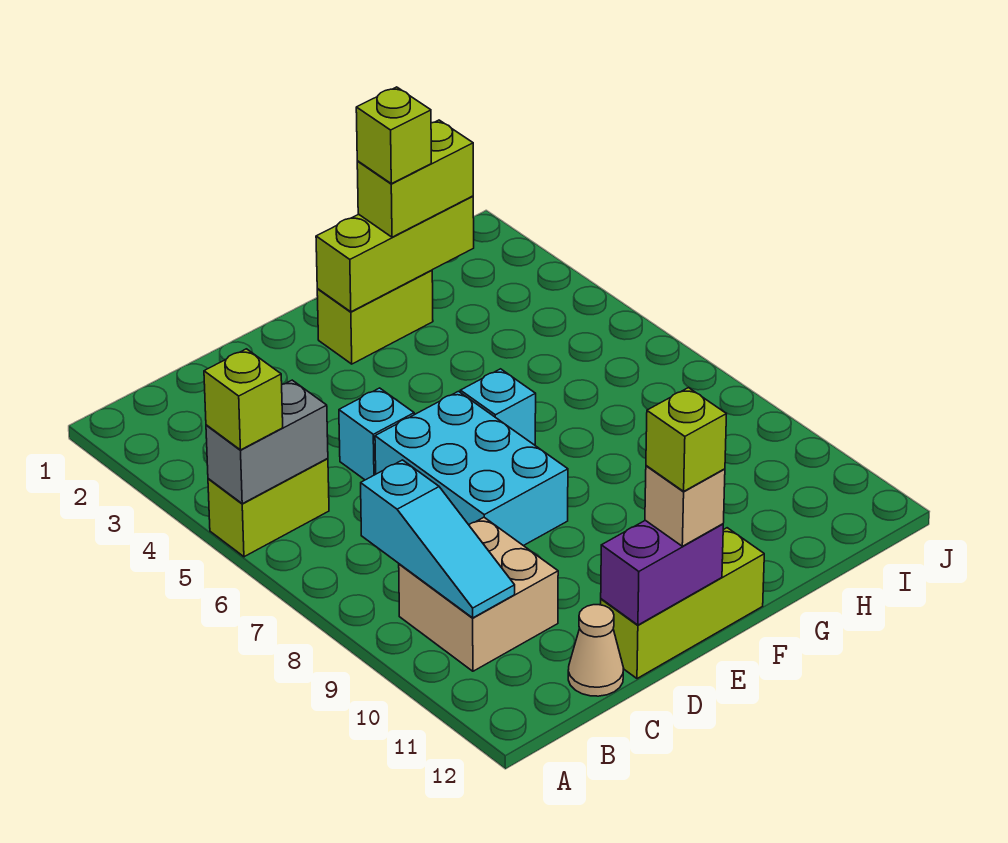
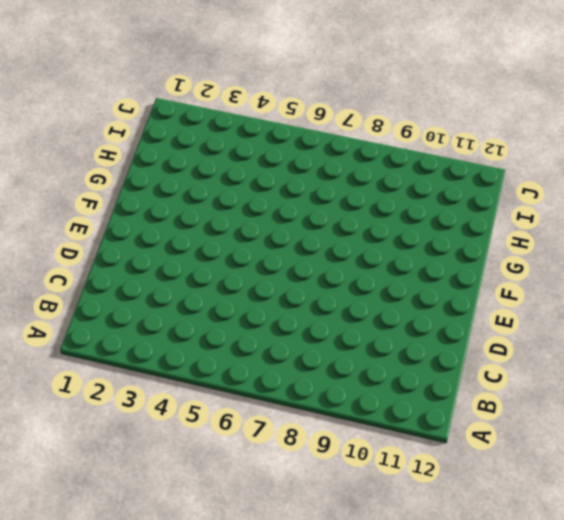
none -> lime brick A5:B5 level 1
none -> tan brick B9:C10 level 1
none -> tan cone C12 level 1

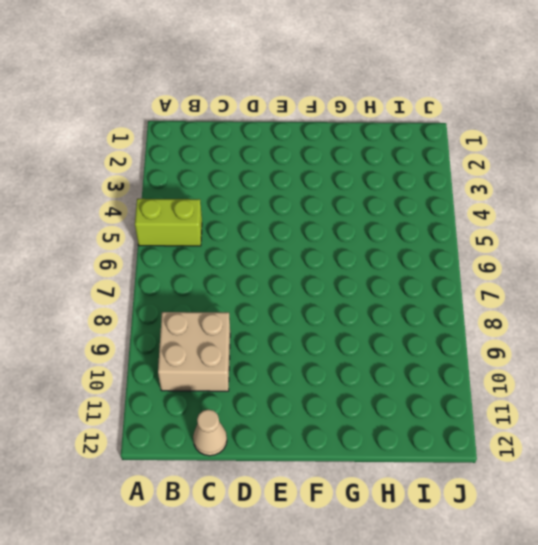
none -> cyan brick D5 level 1
none -> cyan brick D6:E8 level 1
none -> lime brick D12:F12 level 1

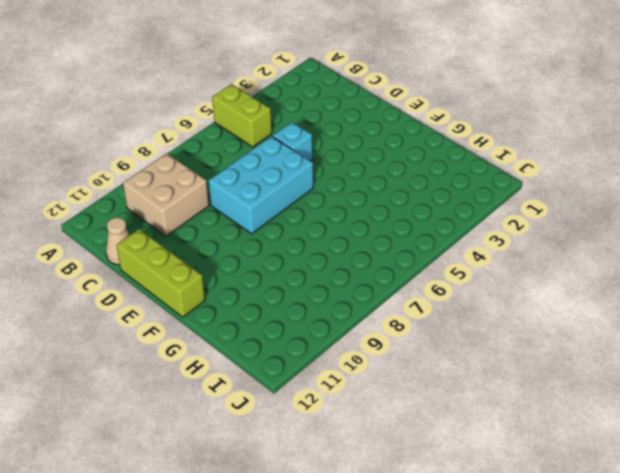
none -> lime brick F2:G2 level 1
none -> cyan brick F6 level 1
none -> grey brick A5:B5 level 2

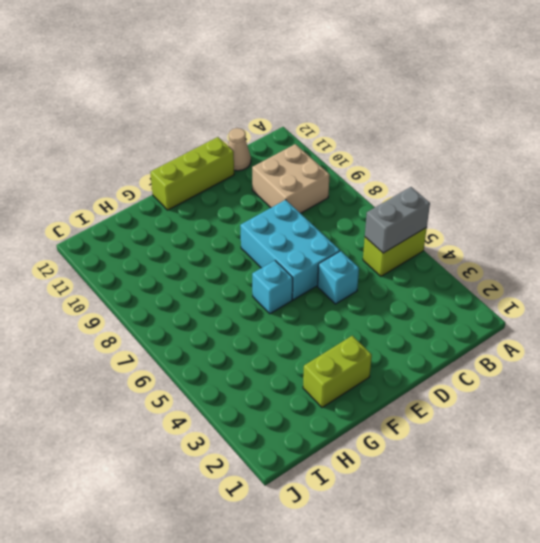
none -> cyan slope B8:B10 level 2 top 8
none -> purple brick D12:E12 level 2
none -> lime brick F2:H2 level 2

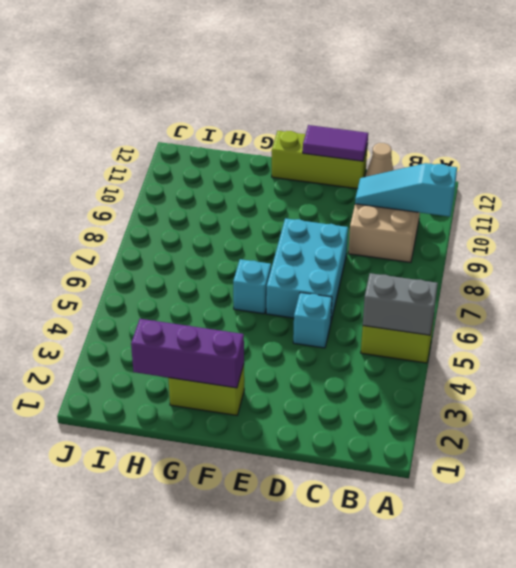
cyan slope A10:C10 level 2 top A -> cyan slope B8:B10 level 2 top 8
purple tile D12:E12 level 2 -> purple brick D12:E12 level 2
purple brick F2:H2 level 2 -> lime brick F2:H2 level 2
none -> lime brick A5 level 3
none -> tan brick E12 level 3
none -> lime brick G2:H2 level 3

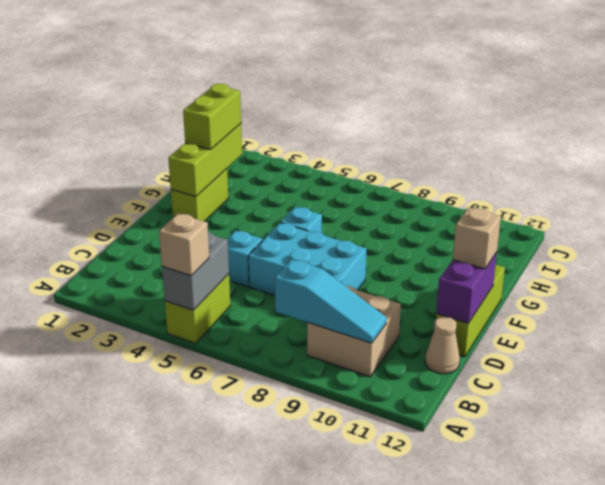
tan brick A5 level 3 -> lime brick A5 level 3
none -> lime brick E12 level 4
none -> lime brick G2 level 4

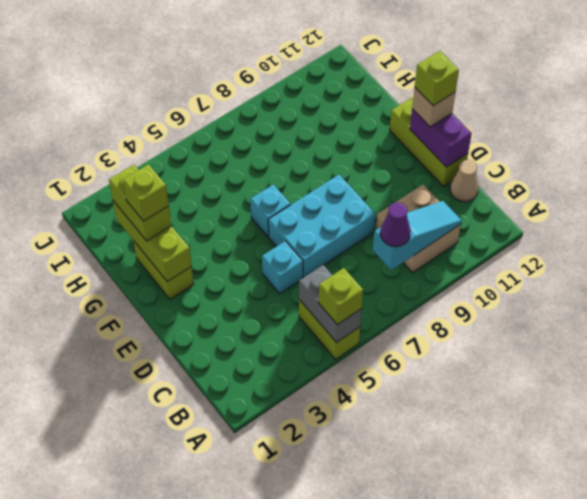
purple cone B8 level 3 -> none

